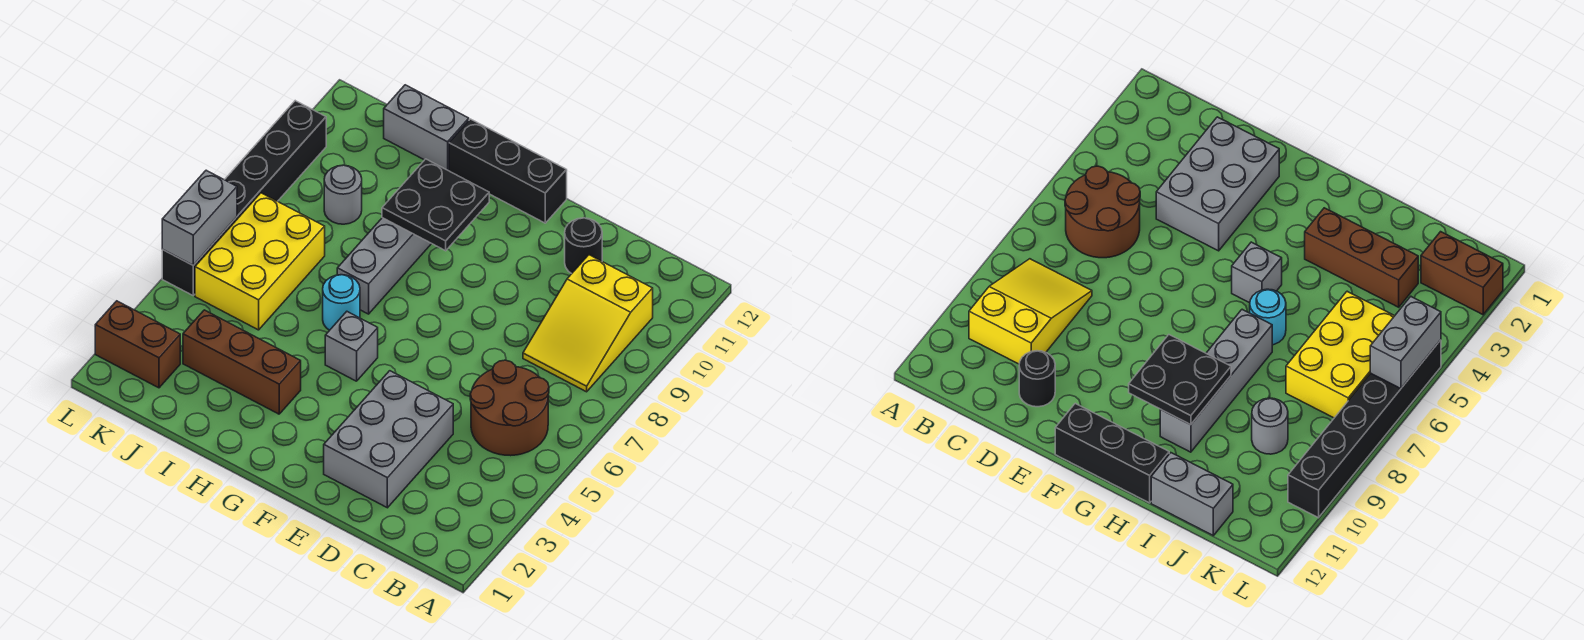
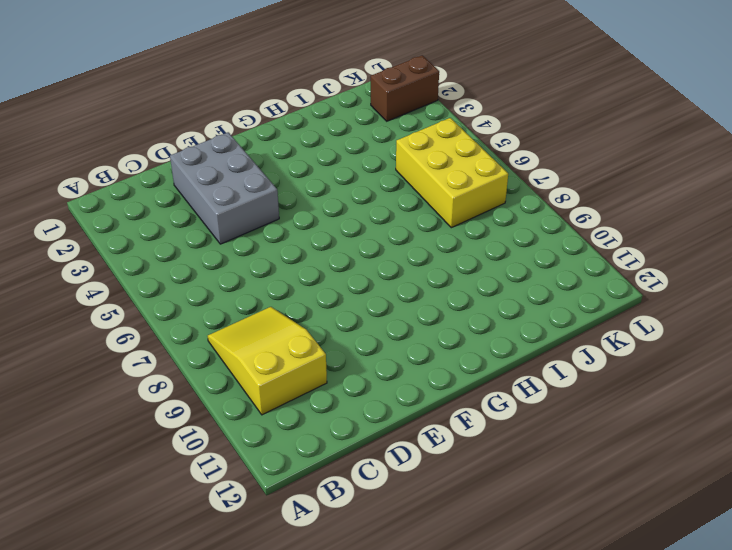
none -> brown round brick B5:C6 level 1
none -> black round brick D11 level 1
none -> black brick F12:H12 level 1

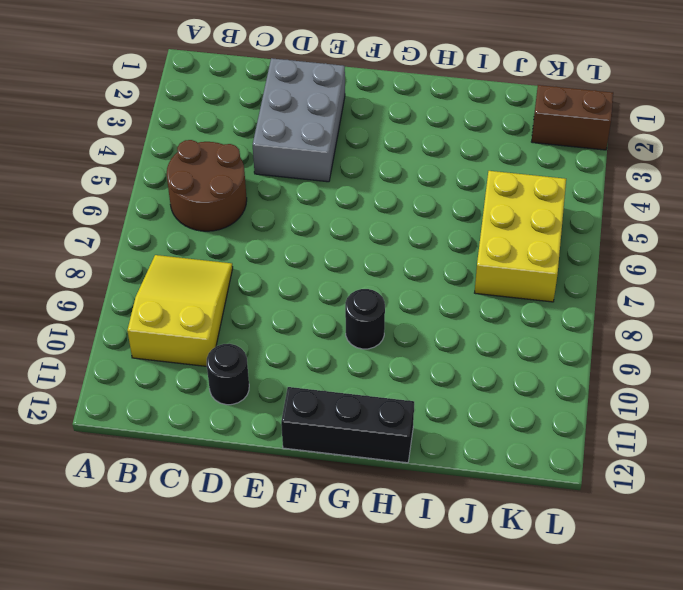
black round brick G9 level 1 -> none
none -> grey brick G5 level 1
none -> brown brick H3:J3 level 1
none -> cyan round brick H6 level 1

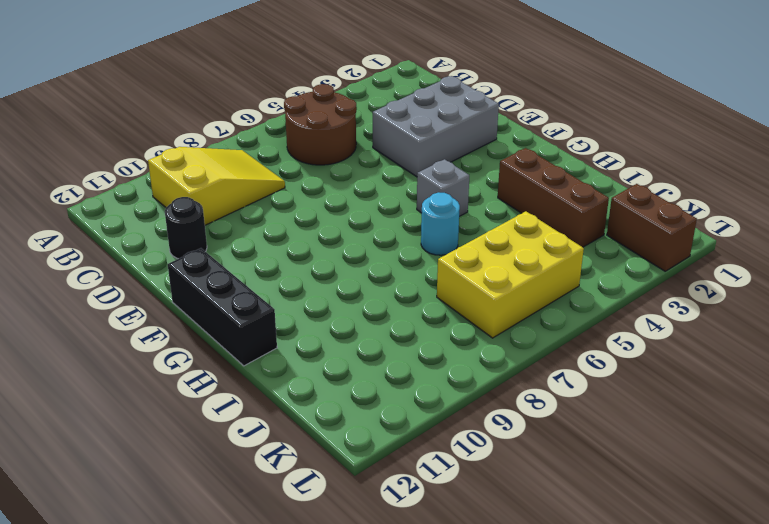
none -> grey brick H7:H10 level 1
none -> grey brick I12:J12 level 1
none -> grey round brick J9 level 1

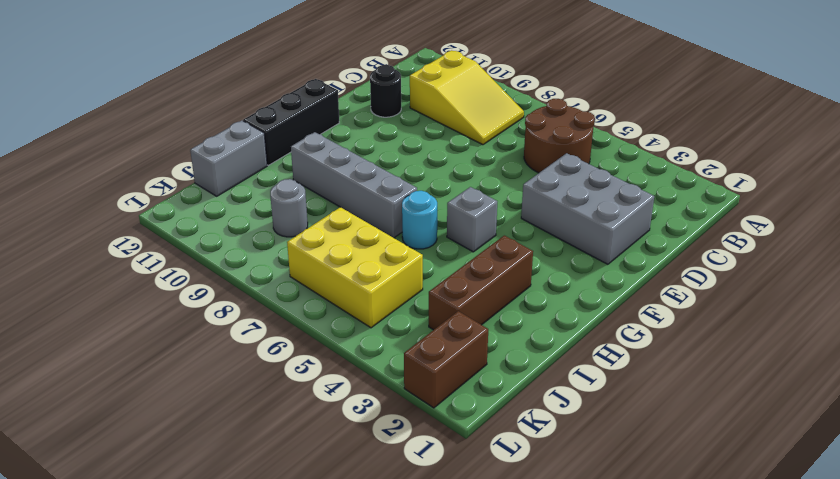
none -> black brick L5:L10 level 1
none -> black plate G9:H10 level 2
none -> grey brick L5:L6 level 2

